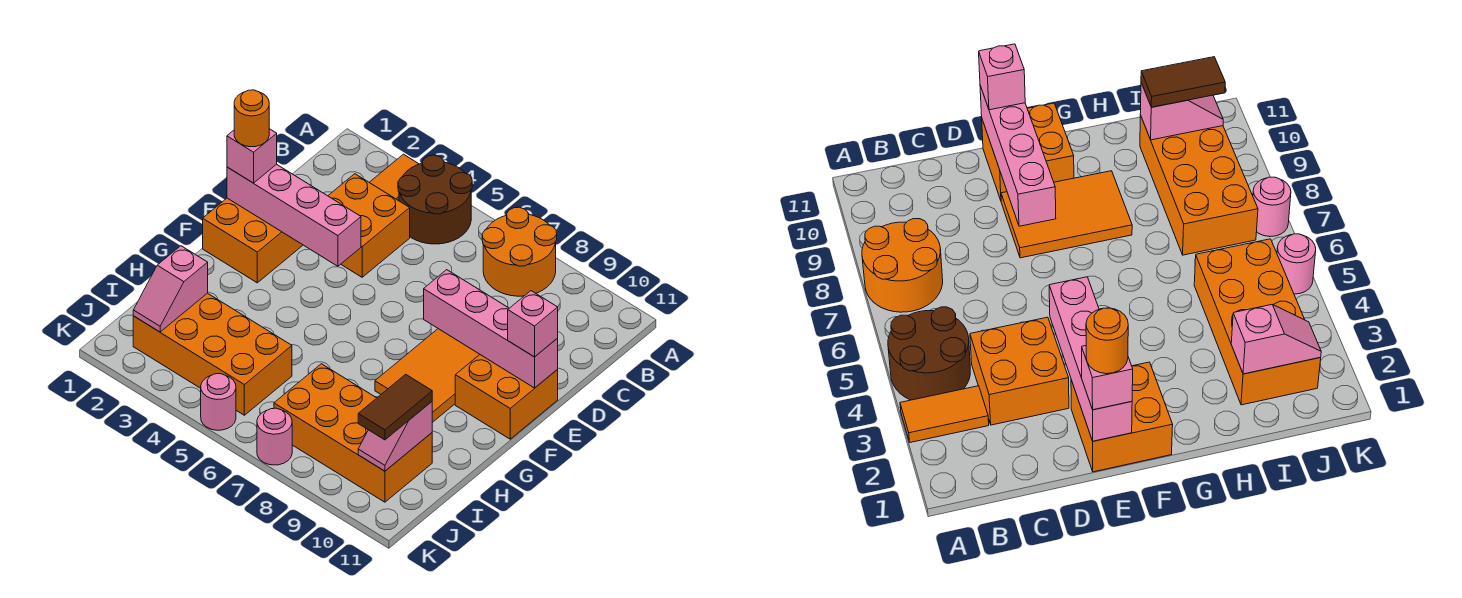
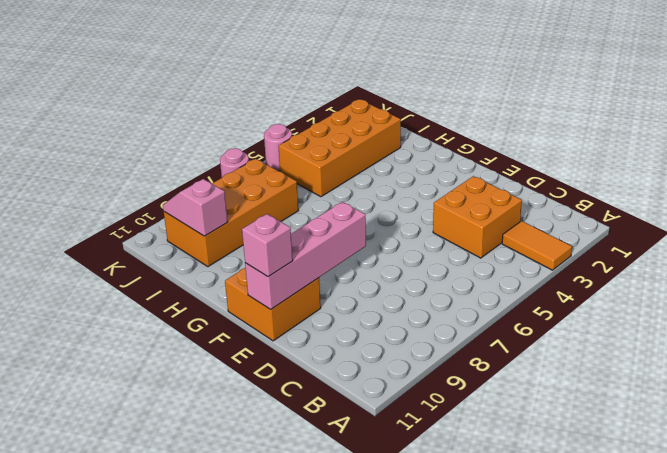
none -> brown round brick A4:B5 level 1
none -> orange round brick A7:B8 level 1
none -> orange brick E1:F2 level 1

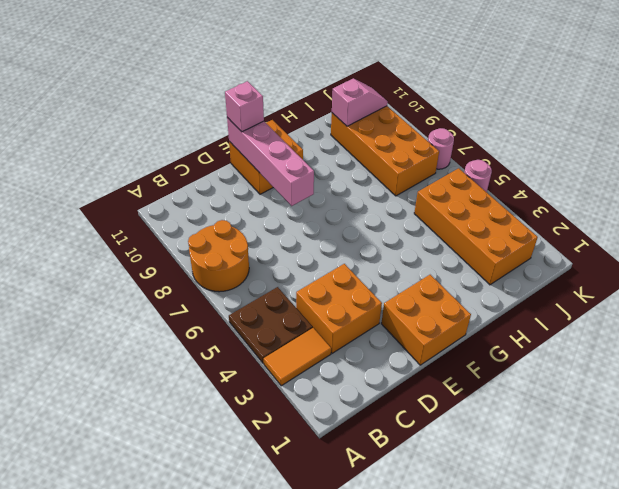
brown plate A4:B5 level 1 -> brown round brick A4:B5 level 1
none -> orange tile E8:G9 level 1
none -> pink brick E1:E4 level 2
none -> pink slope I2:J2 level 2 top I

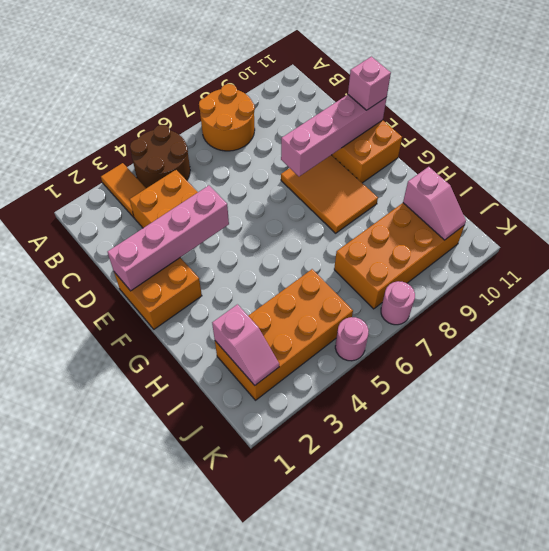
none -> pink brick E1 level 3
none -> brown tile I10:J10 level 3
none -> orange round brick E1 level 4

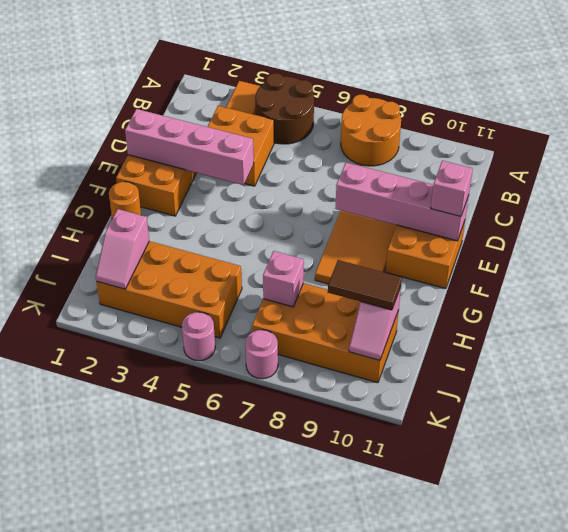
orange round brick G1 level 1 -> orange round brick E1 level 4
pink brick I7 level 2 -> pink brick E1 level 3
brown tile I9:I10 level 3 -> brown tile I10:J10 level 3

